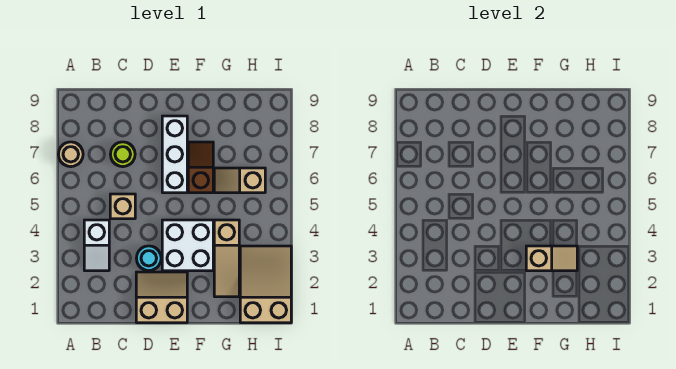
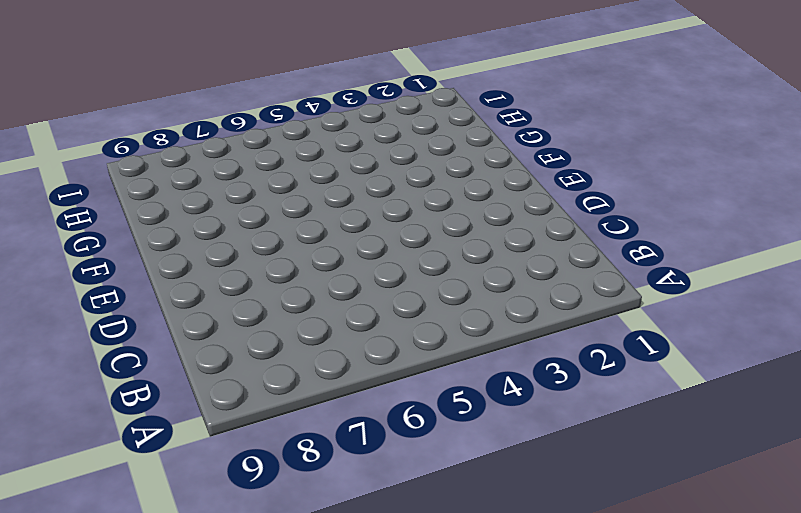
none -> tan round brick A7 level 1
none -> white slope B3:B4 level 1 top 4
none -> tan brick C5 level 1

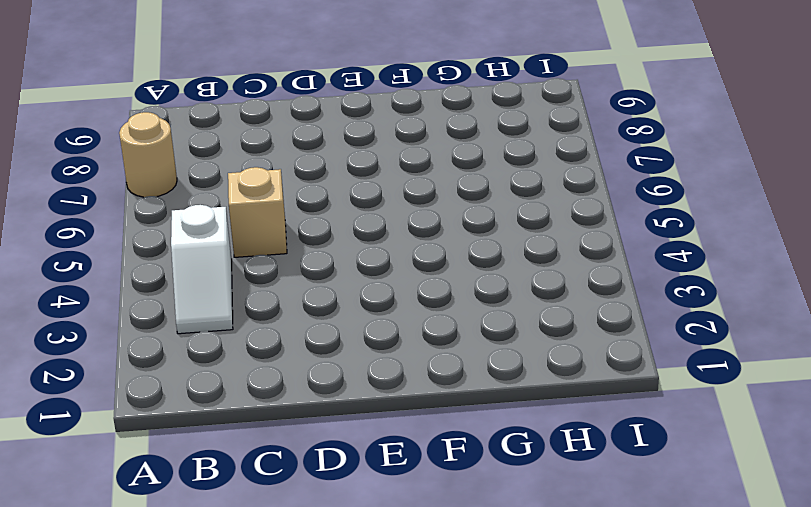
none -> lime round brick C7 level 1
none -> tan slope D1:E2 level 1 top 1
none -> cyan round brick D3 level 1

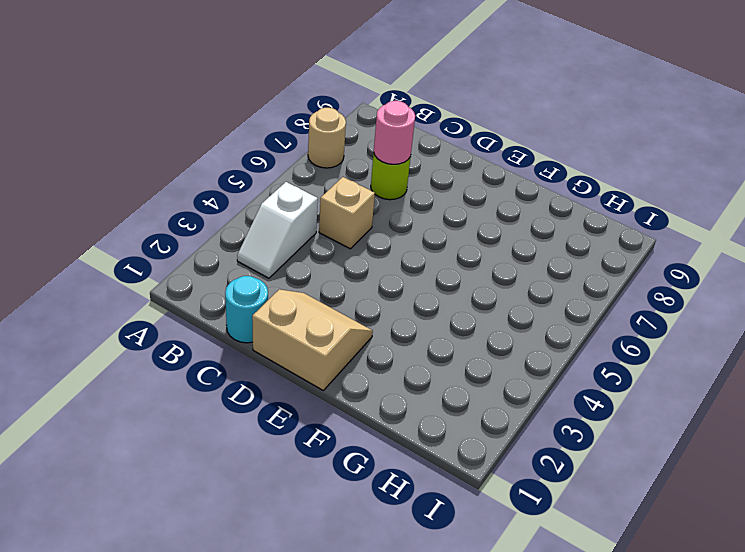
cyan round brick C1 level 1 -> cyan round brick D3 level 1
pink round brick C7 level 2 -> none
none -> white brick E3:F4 level 1
none -> white brick E6:E8 level 1
none -> brown slope F6:F7 level 1 top 6

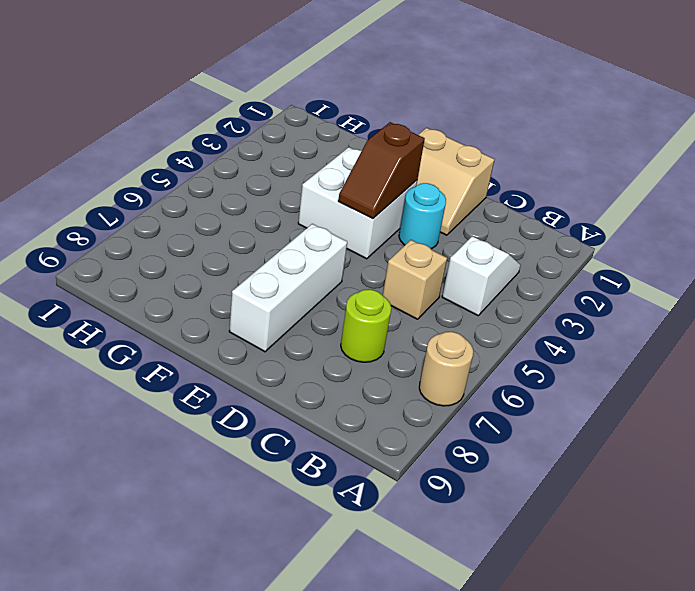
brown slope E3:E4 level 2 top 3 -> brown slope F6:F7 level 1 top 6
none -> tan slope G2:G4 level 1 top 4
none -> tan slope G6:H6 level 1 top H
none -> tan slope H1:I3 level 1 top 1

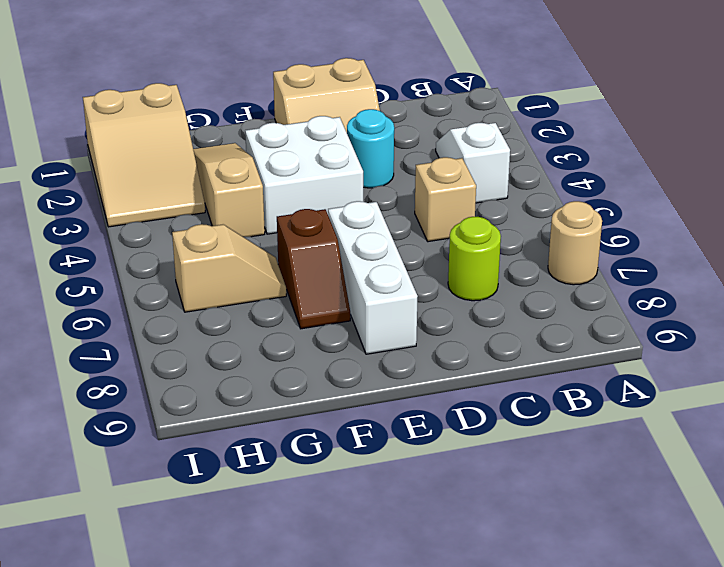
none -> tan slope F3:G3 level 2 top F

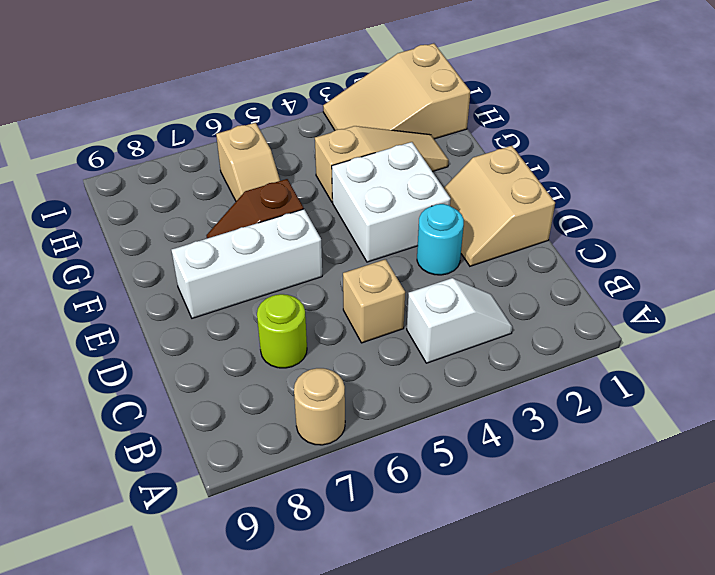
none -> tan slope F3:G3 level 2 top F

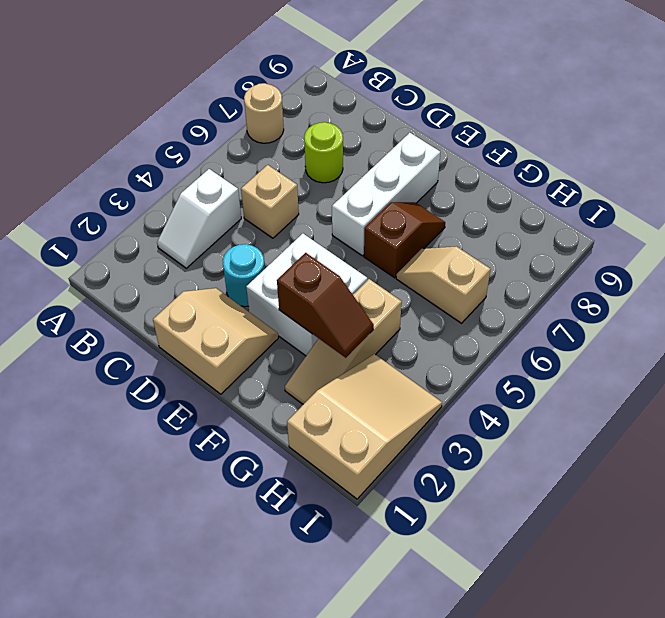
brown slope F3:G3 level 2 top F -> tan slope F3:G3 level 2 top F

